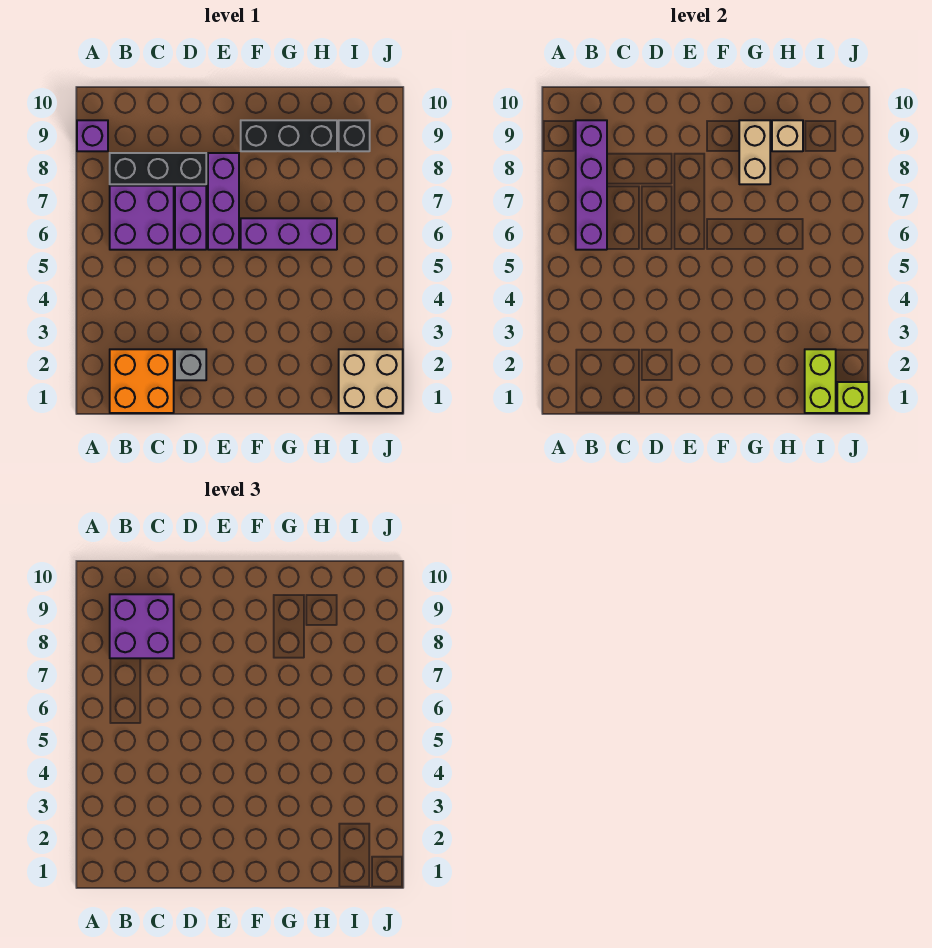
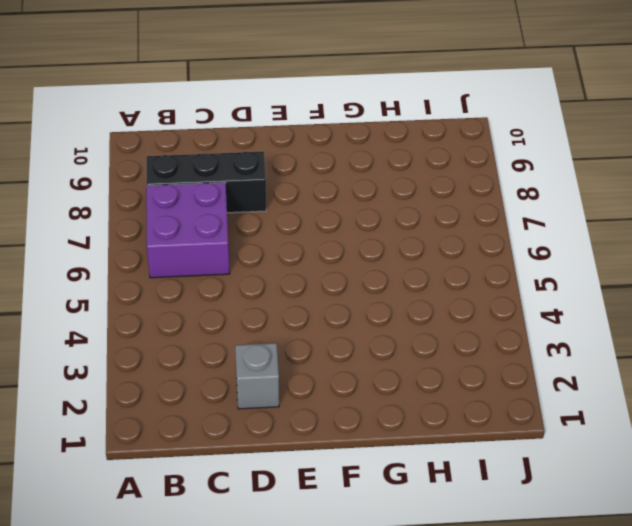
none -> purple brick A9 level 1
none -> orange brick B1:C2 level 1
none -> purple brick D6:D7 level 1

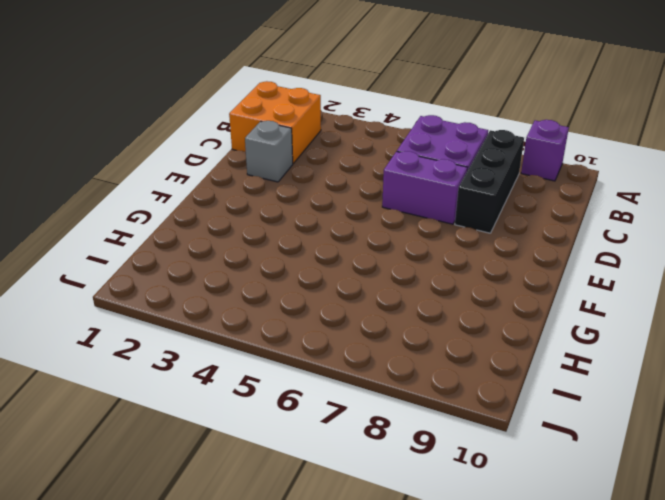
none -> purple brick E6:E8 level 1
none -> purple brick F6:H6 level 1
none -> black brick F9:H9 level 1

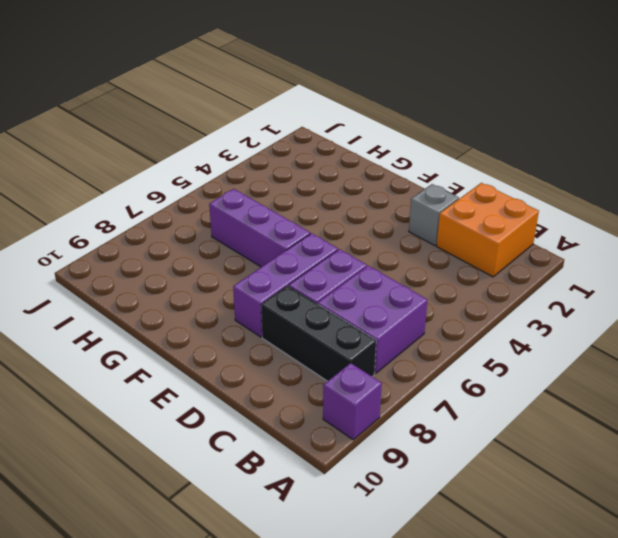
none -> black brick F9:H9 level 1
none -> tan brick I1:J2 level 1
none -> black brick I9 level 1

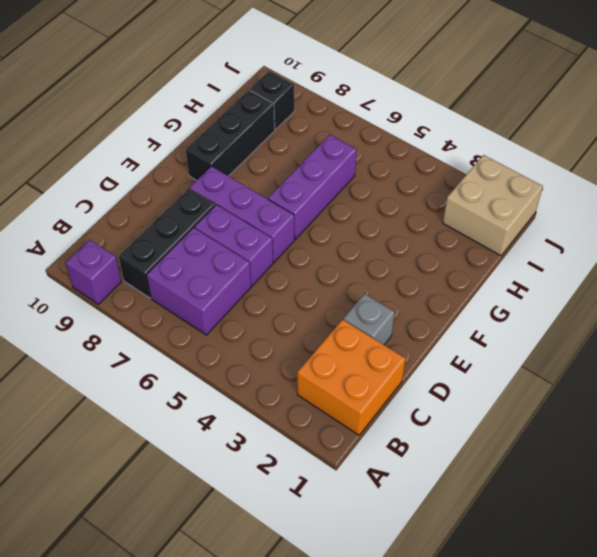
none -> purple brick B6:B9 level 2
none -> tan brick G8:G9 level 2
none -> tan brick H9 level 2

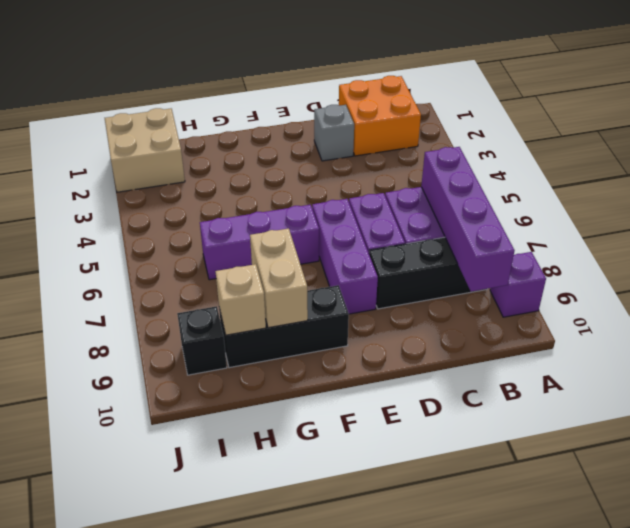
none -> lime brick I1:I2 level 2
none -> lime brick J1 level 2
none -> purple brick B8:C9 level 3

